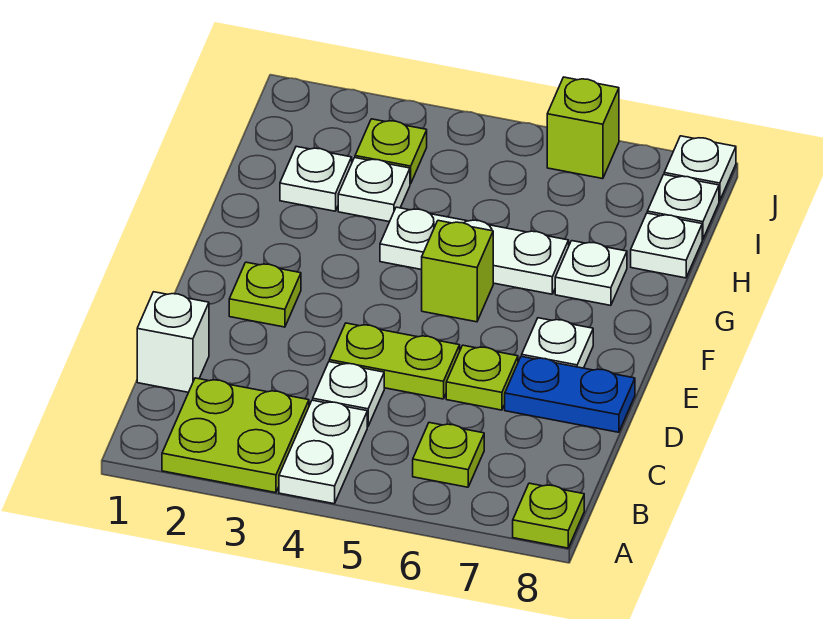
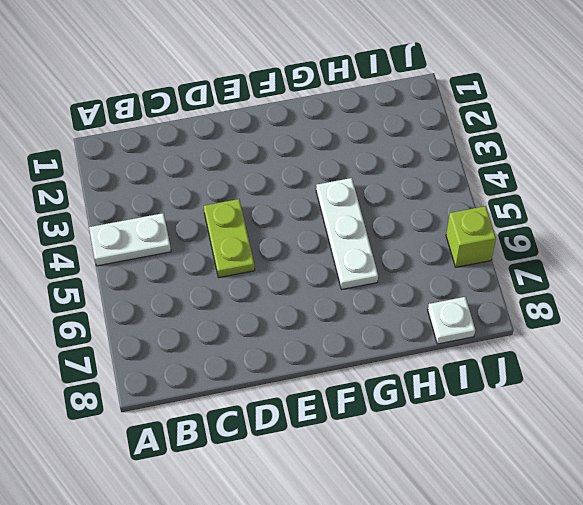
none -> lime plate A2:B3 level 1
none -> lime plate A8 level 1
none -> lime plate B6 level 1

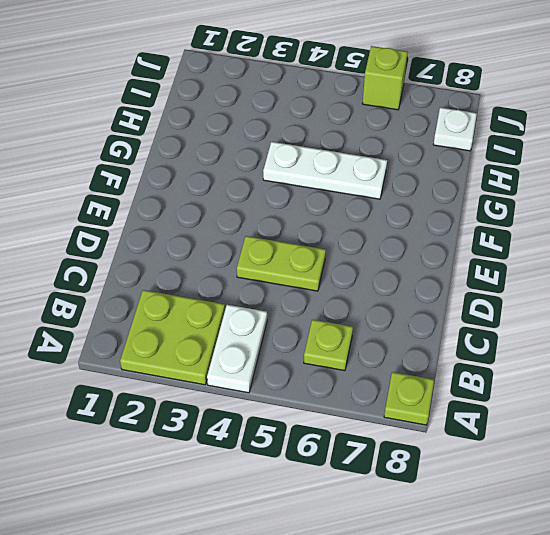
none -> white brick C1 level 1
none -> white plate C4 level 1
none -> lime plate D6 level 1

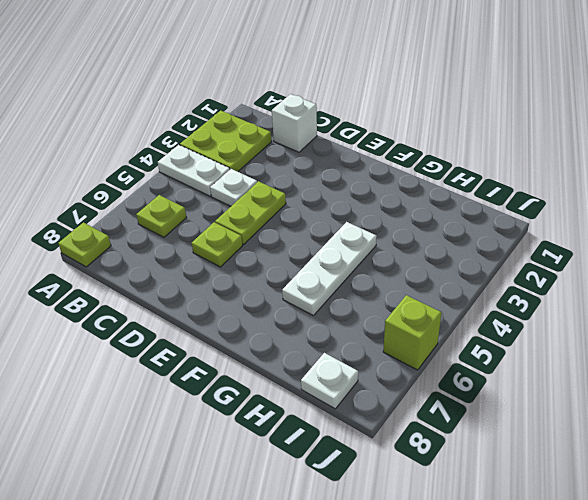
none -> blue plate D7:D8 level 1
none -> lime plate E2 level 1
none -> white plate E7 level 1

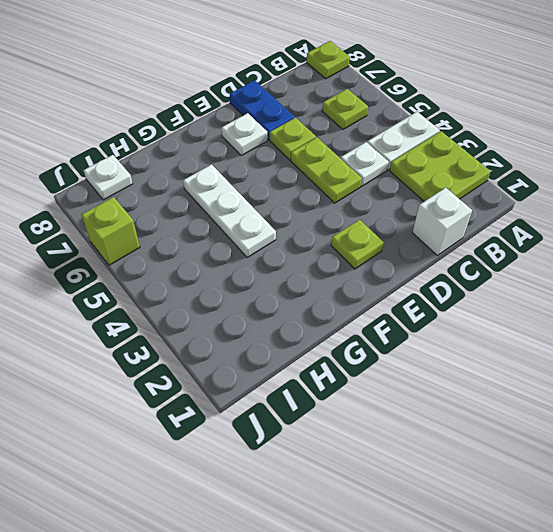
none -> lime brick F5 level 1
none -> white plate G7 level 1
none -> white plate H2 level 1

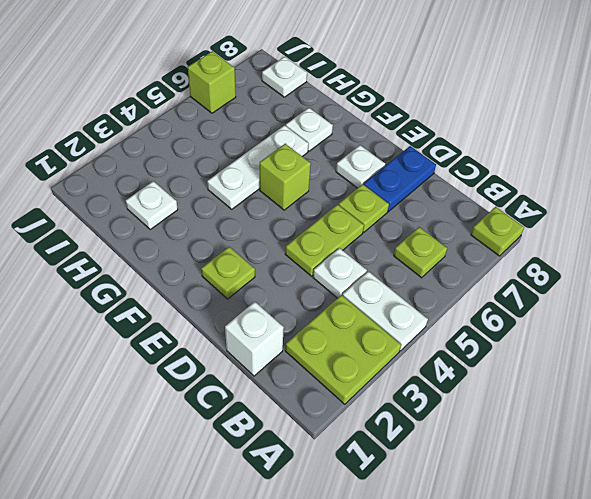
none -> white plate H3 level 1
none -> white plate H8 level 1
none -> lime plate I3 level 1

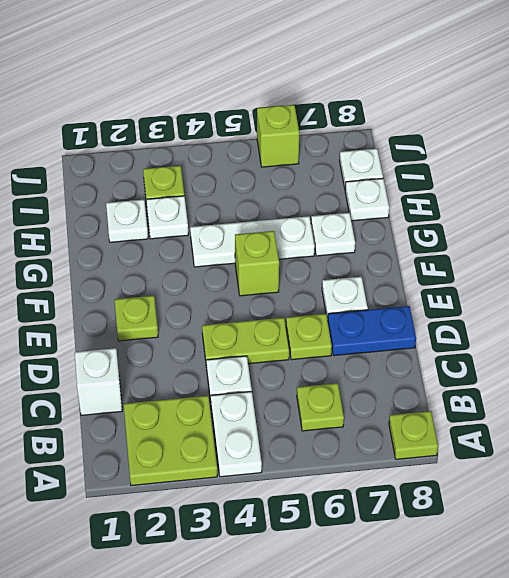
none -> white plate J8 level 1

